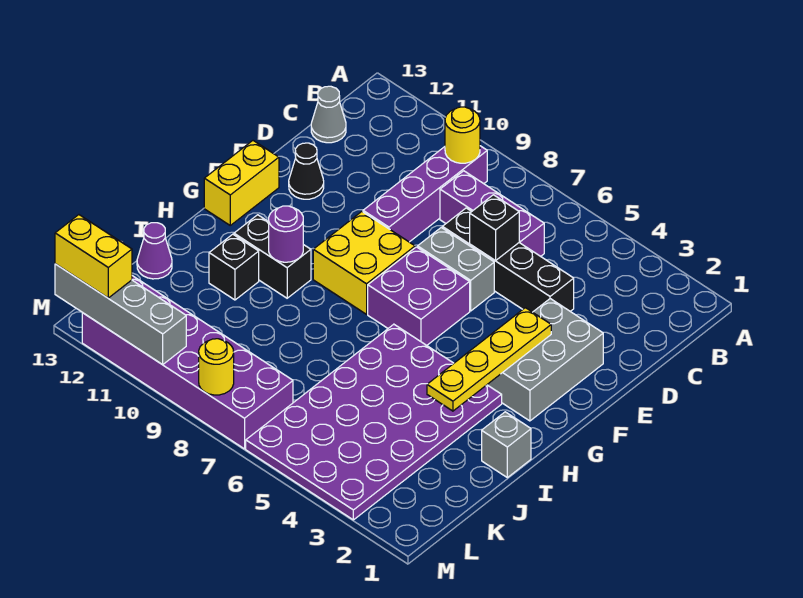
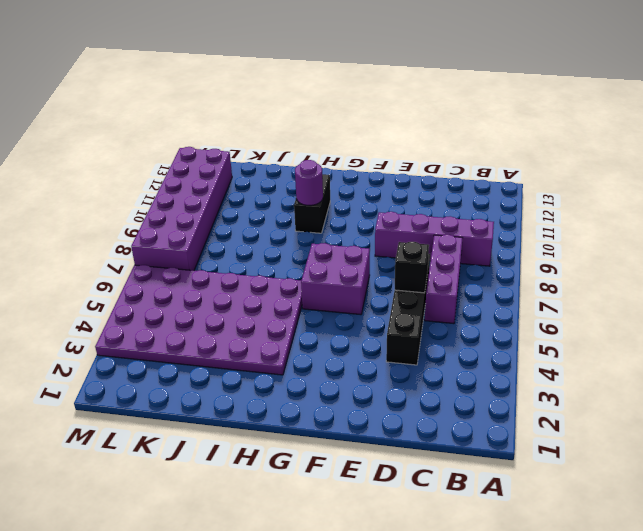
none -> grey cone C13 level 1
none -> grey brick E2:G3 level 1
none -> grey brick E6:E7 level 1

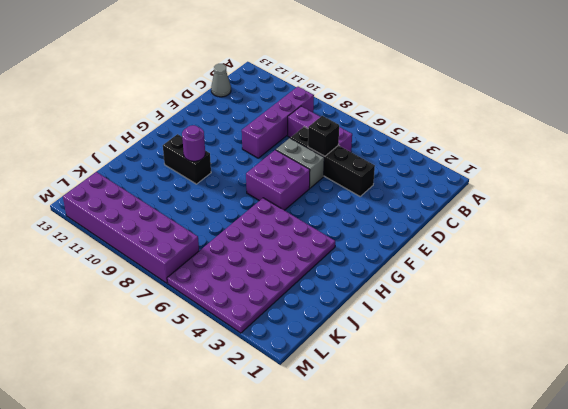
none -> grey brick E2:G3 level 1
none -> black cone E12 level 1
none -> yellow brick F8:G9 level 1

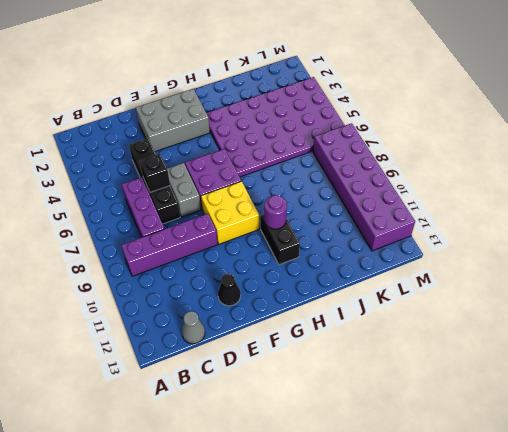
none -> yellow brick F13:G13 level 1
none -> grey brick I1 level 1
none -> black brick I11 level 1

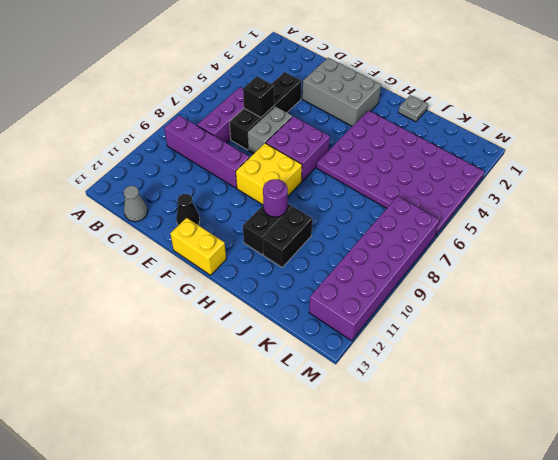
grey plate I1 level 1 -> grey brick I1 level 1
black brick I10:I11 level 1 -> black brick I11 level 1
none -> purple cone J13 level 1
none -> yellow round brick B9 level 2
none -> yellow plate F3:I3 level 2

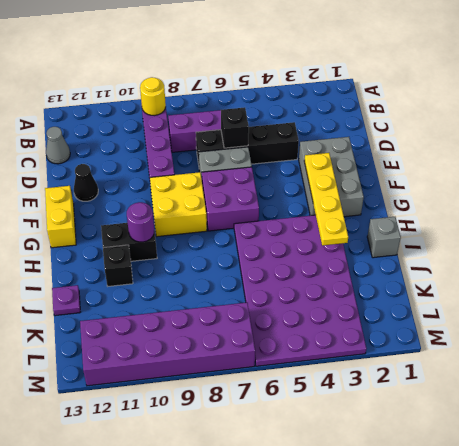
purple plate J13 level 1 -> purple cone J13 level 1
none -> yellow round brick M8 level 2
none -> grey brick M10:M13 level 2
none -> yellow brick M12:M13 level 3

